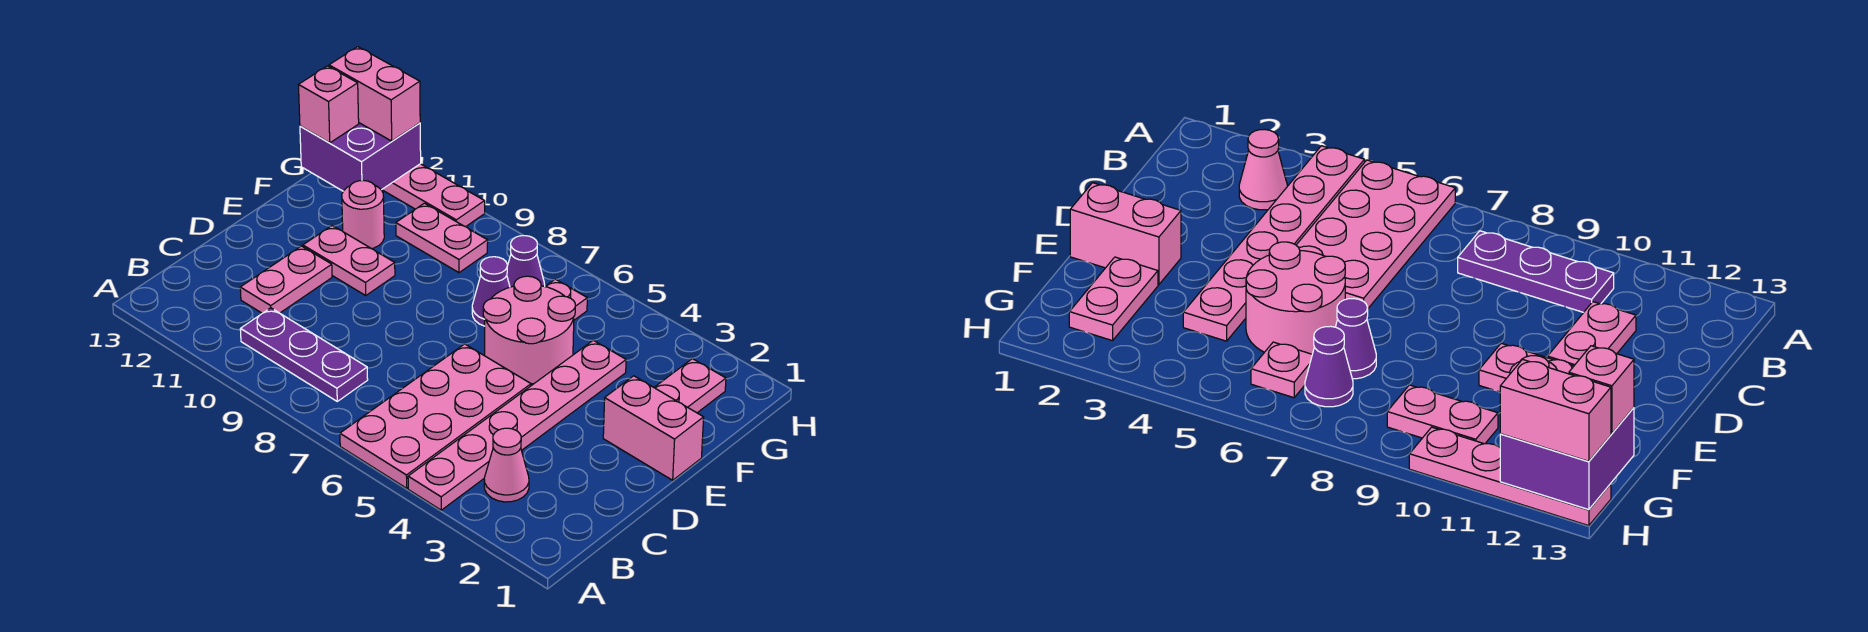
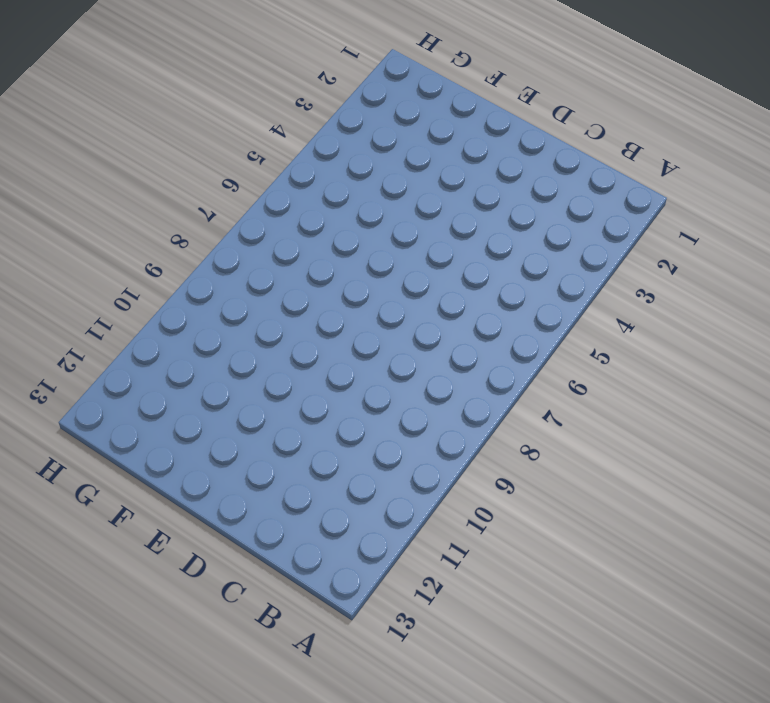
none -> pink plate A4:F4 level 1
none -> pink plate A5:D6 level 1
none -> pink cone B3 level 1

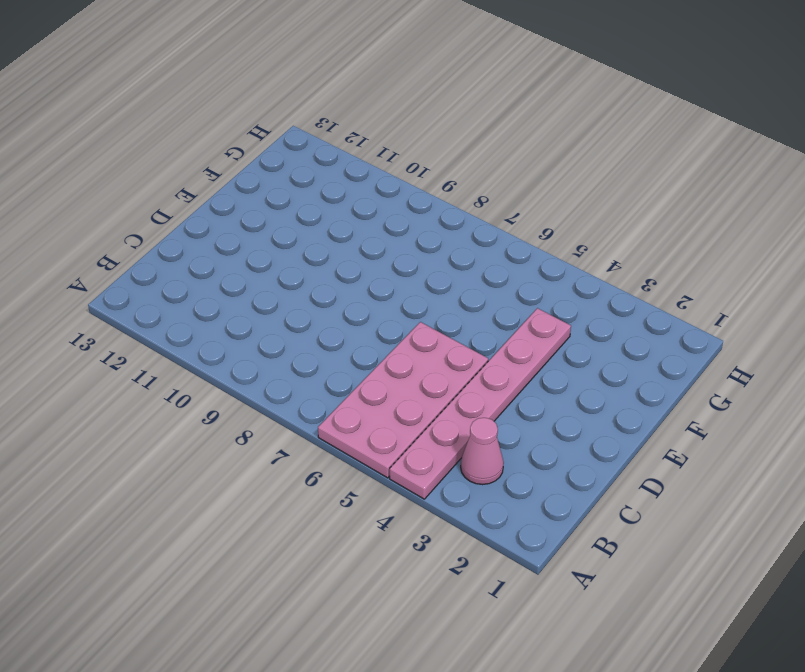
none -> purple plate B8:B10 level 1
none -> pink plate C11:D11 level 1
none -> pink brick E1:E2 level 1

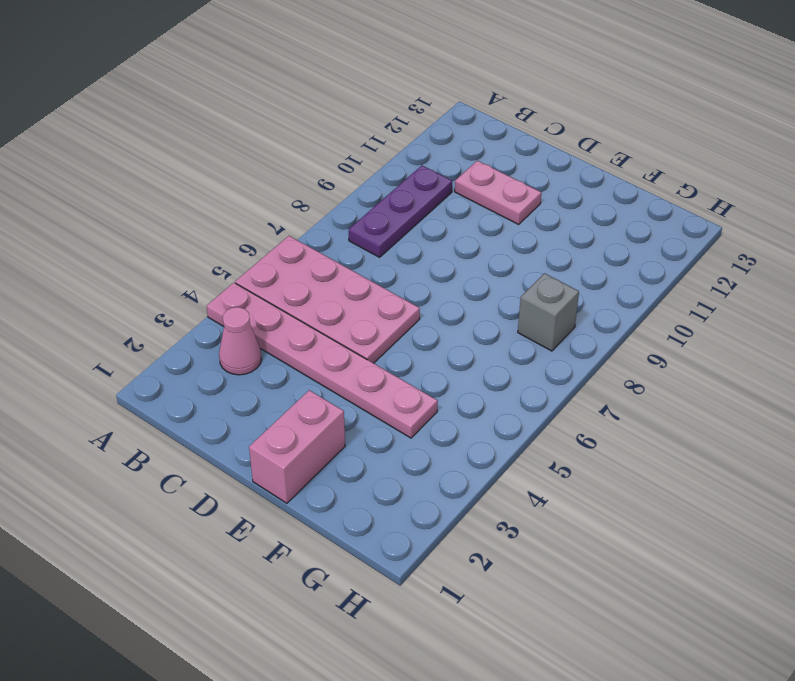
grey brick G8 level 1 -> none
none -> pink round brick E5:F6 level 1
none -> pink plate E10:E11 level 1
none -> pink plate F2:G2 level 1

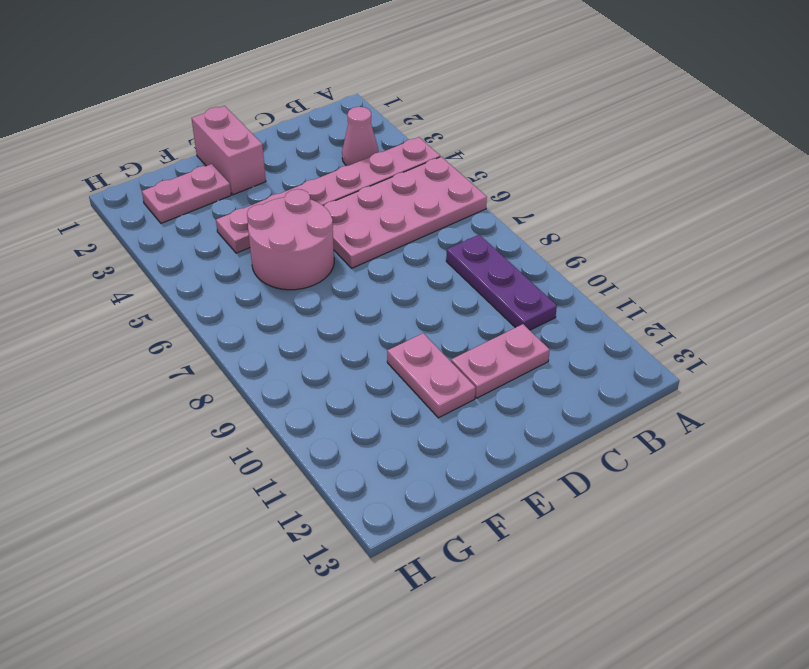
none -> purple cone F7 level 1
none -> pink round brick F11 level 1
none -> pink plate G6 level 1

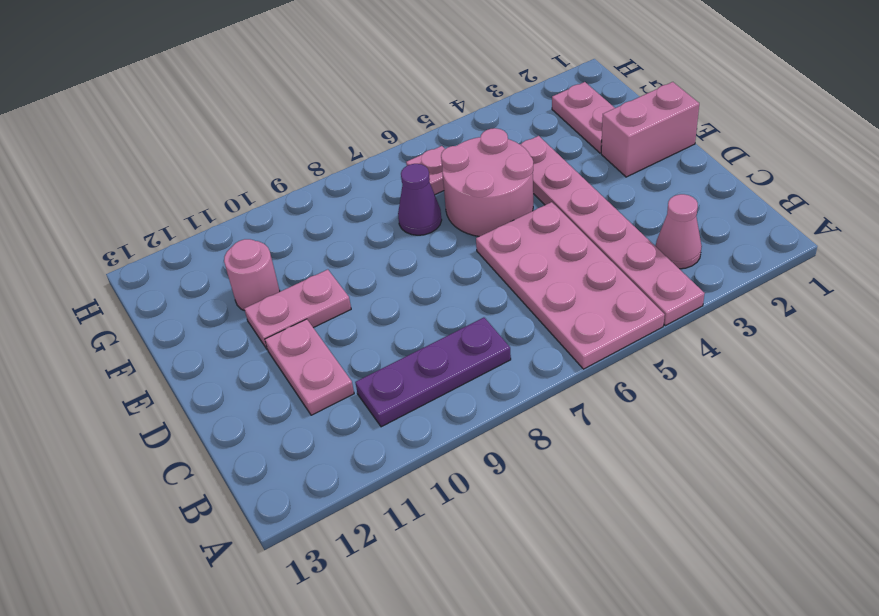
none -> purple cone G7 level 1
none -> pink plate G9:G10 level 1
none -> pink plate H10:H13 level 1

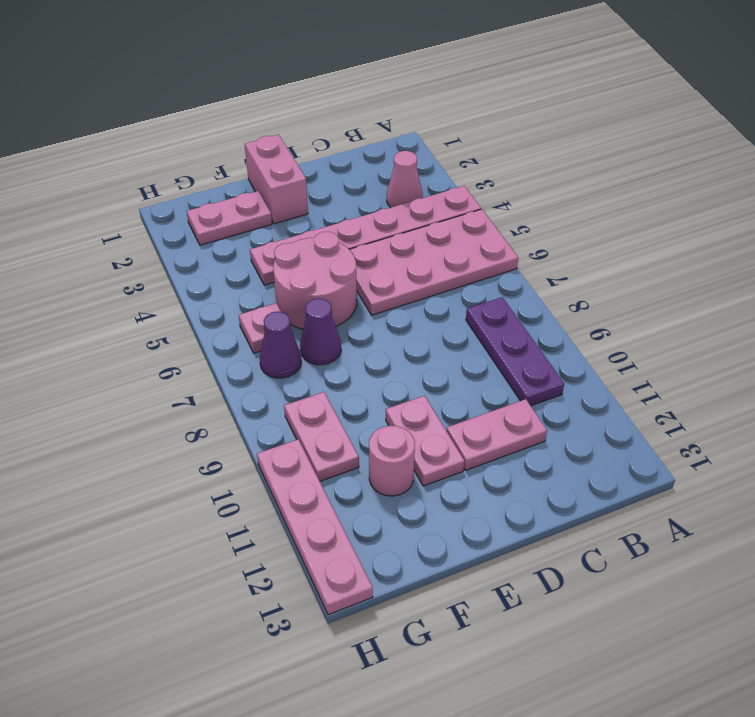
none -> purple brick G12:H13 level 2
none -> pink brick G13 level 3
none -> pink brick H12:H13 level 3

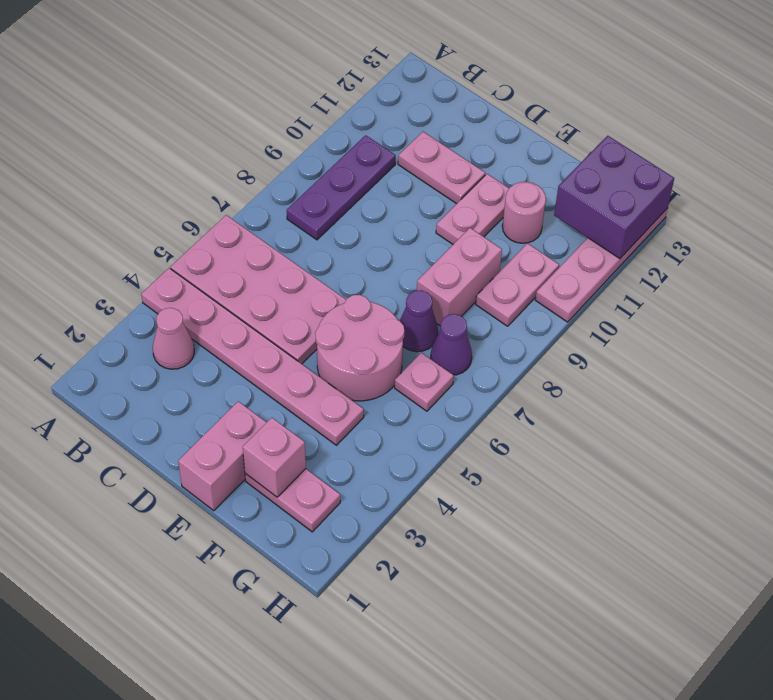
pink brick F2 level 2 -> pink brick G13 level 3
pink brick F8:F9 level 1 -> pink brick H12:H13 level 3

